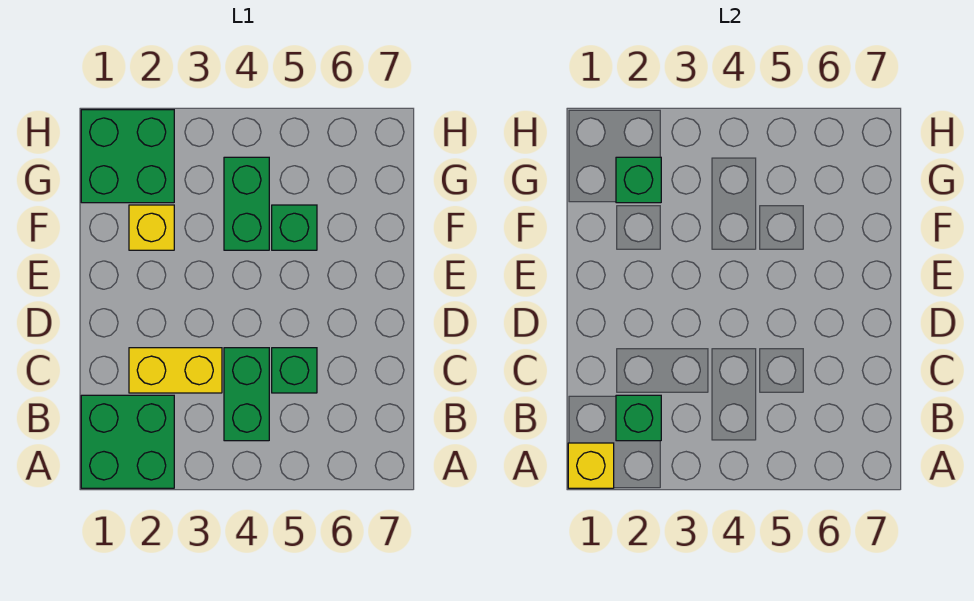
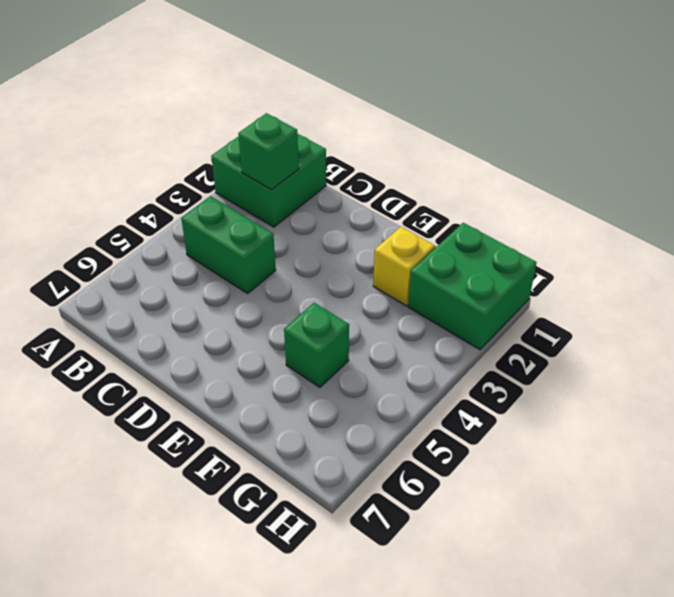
none -> yellow brick C2:C3 level 1
none -> green brick C5 level 1

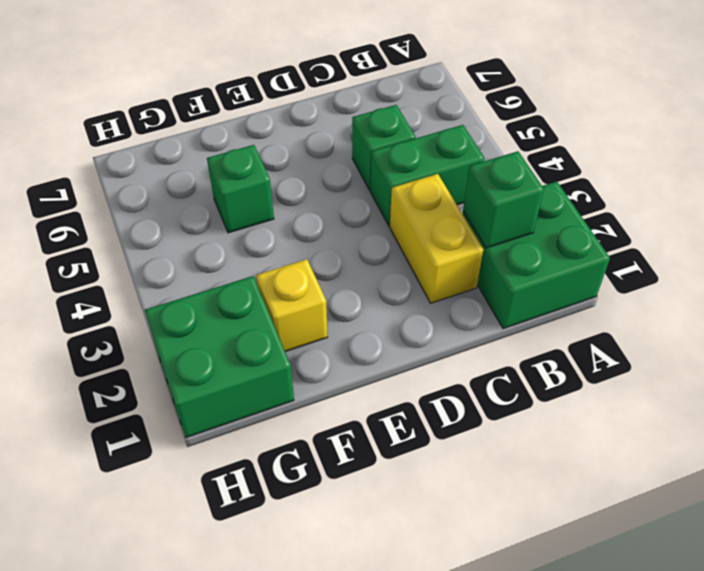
none -> green brick F4:G4 level 1
none -> yellow brick A1 level 2

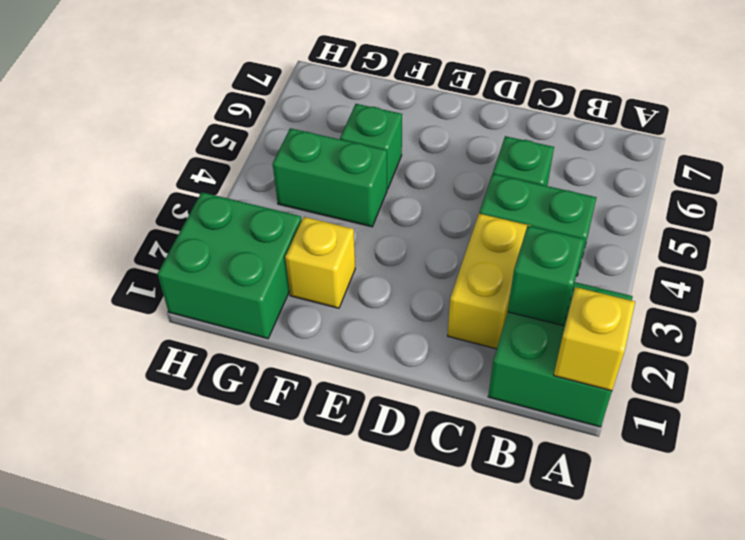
none -> green brick G2 level 2

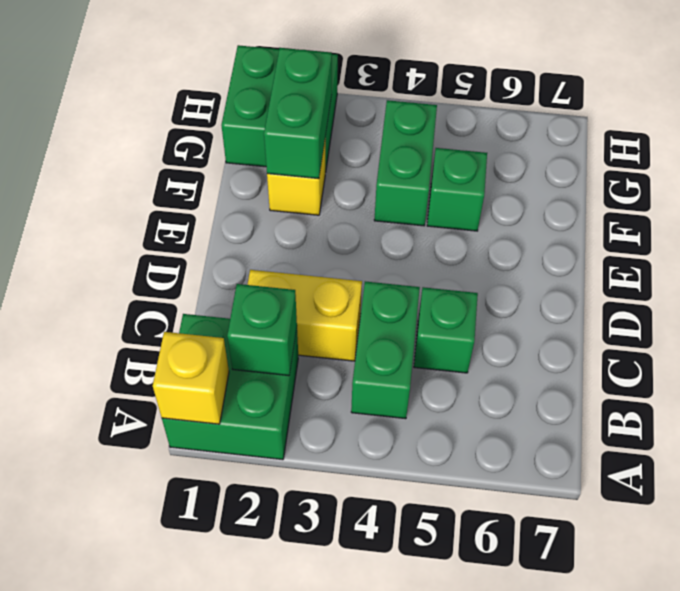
green brick F2:G2 level 2 -> green brick G2 level 2

